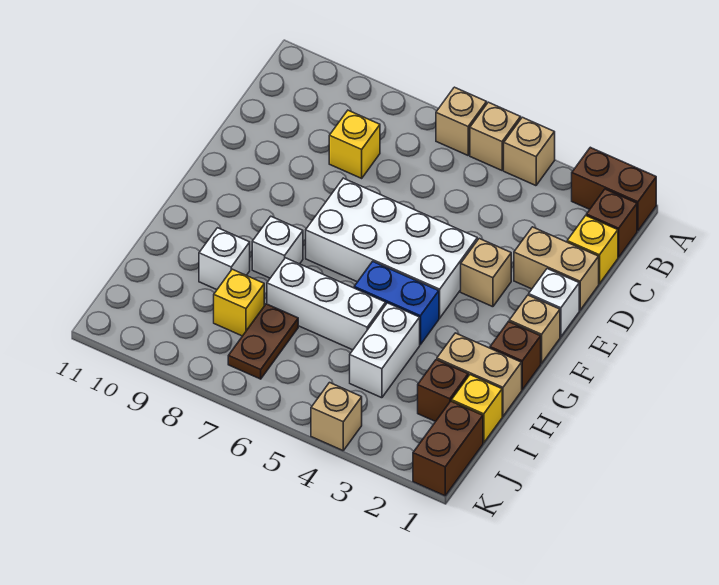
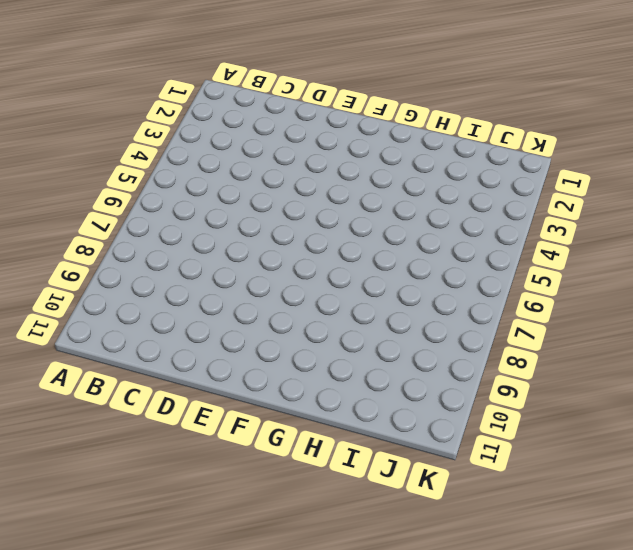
none -> brown brick A1:A2 level 1
none -> tan brick A4 level 1
none -> tan brick A5 level 1

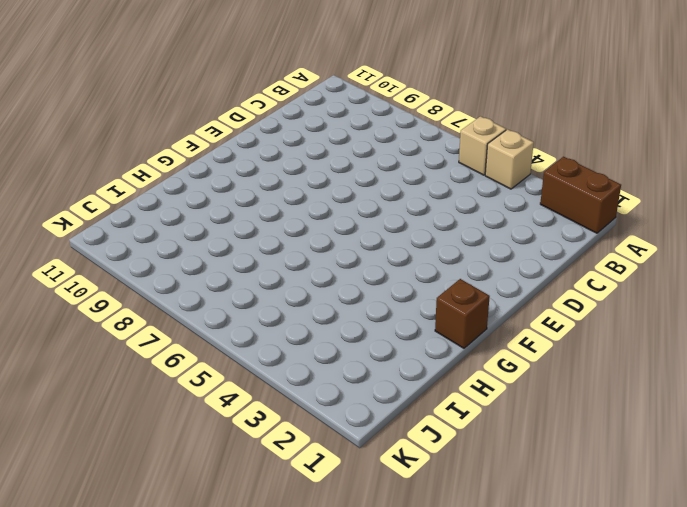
none -> tan brick A6 level 1
none -> brown brick B1 level 1
none -> yellow brick C1 level 1

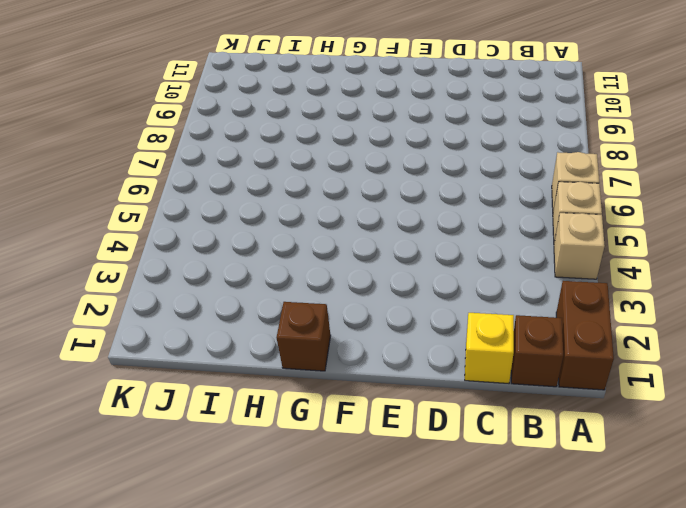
none -> yellow brick C8 level 1
none -> tan brick D1:D2 level 1
none -> white brick E1 level 1

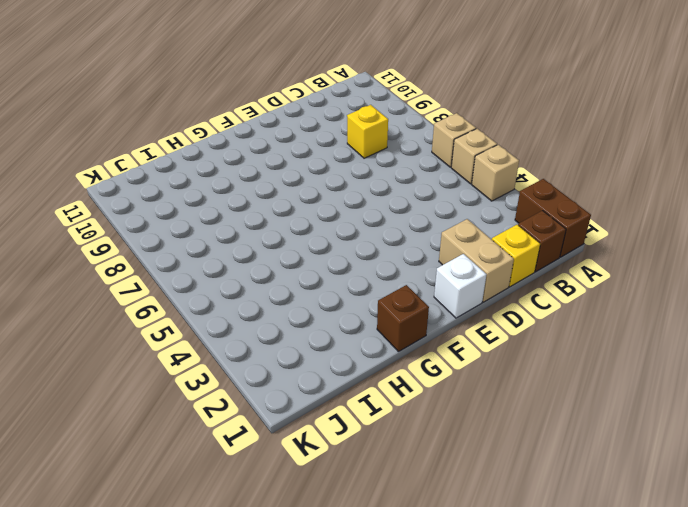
none -> tan brick E3 level 1
none -> white brick E4:F7 level 1
none -> tan brick F1 level 1

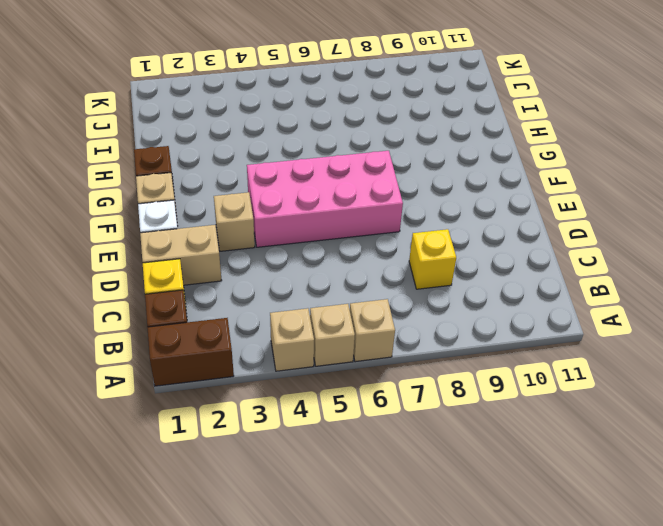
pink brick E4:F7 level 1 -> white brick E4:F7 level 1
none -> blue brick G4:G5 level 1
none -> white brick G8 level 1
none -> tan brick H1:H2 level 1

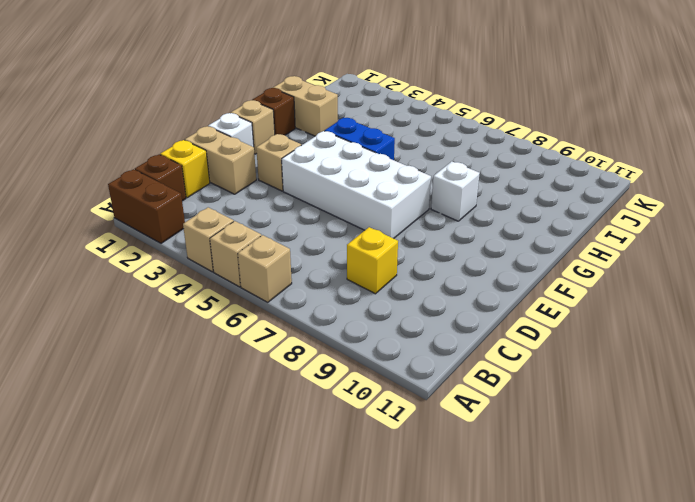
none -> white brick H4:I4 level 1
none -> white brick H5:H7 level 1
none -> white brick H9 level 1

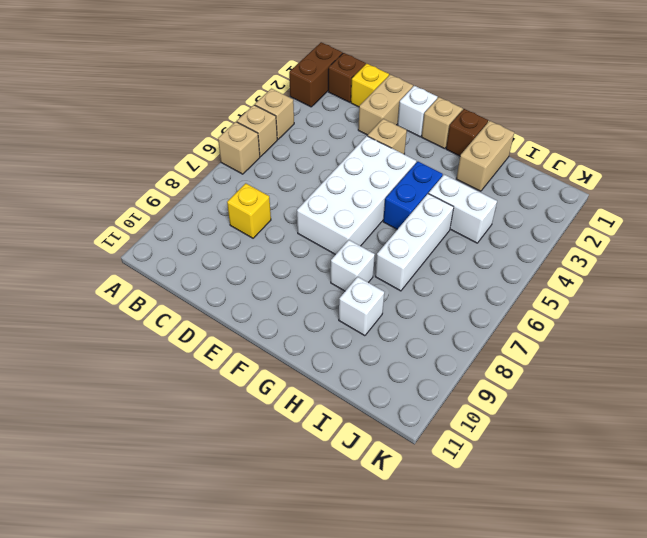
none -> yellow brick I1 level 1
none -> brown brick I2 level 1
none -> brown plate I7:J7 level 1

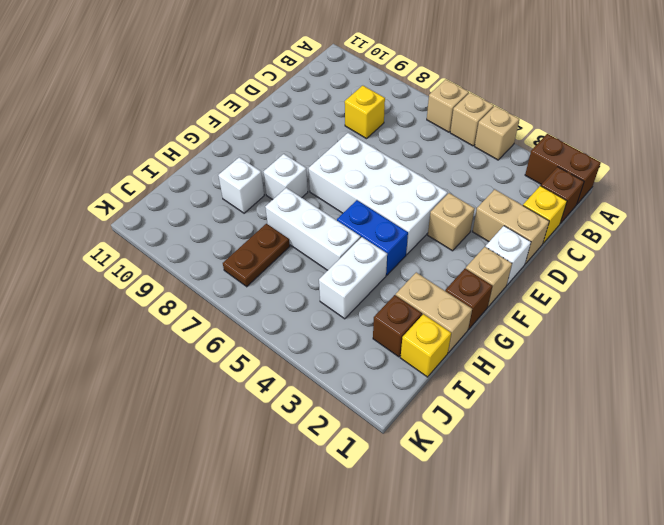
none -> yellow brick I8 level 1
none -> brown brick J1:K1 level 1
none -> tan brick K4 level 1

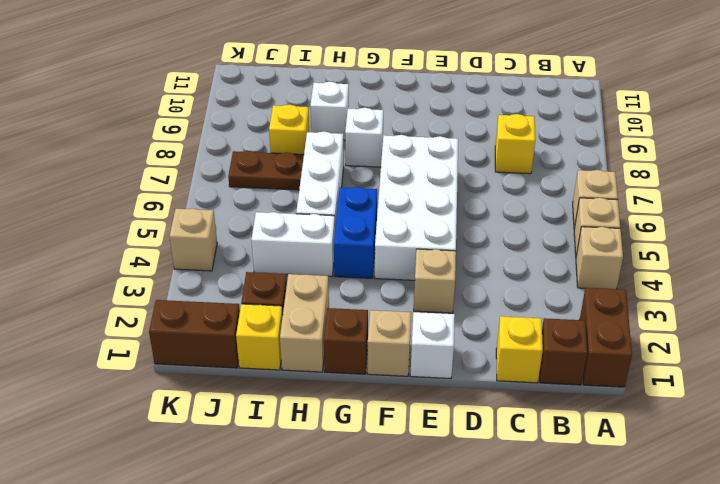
none -> tan brick D1:D2 level 1

